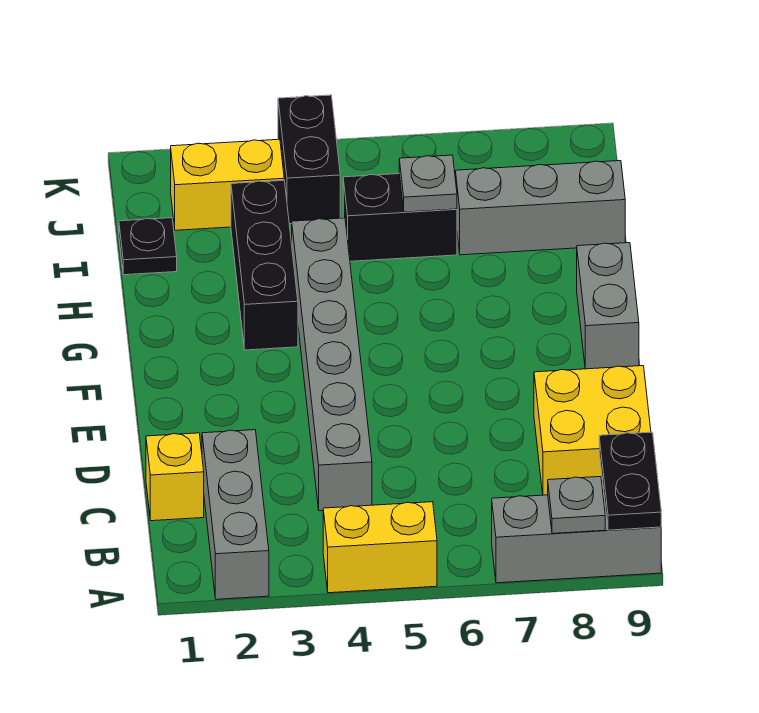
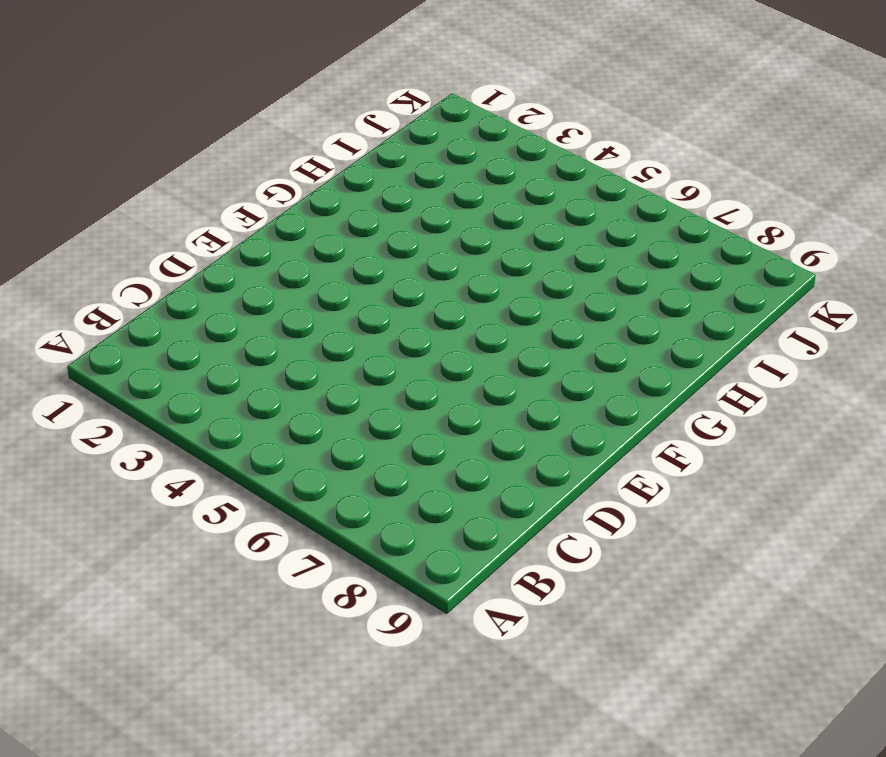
none -> grey brick A2:C2 level 1
none -> yellow brick A4:A5 level 1
none -> grey brick A7:A9 level 1

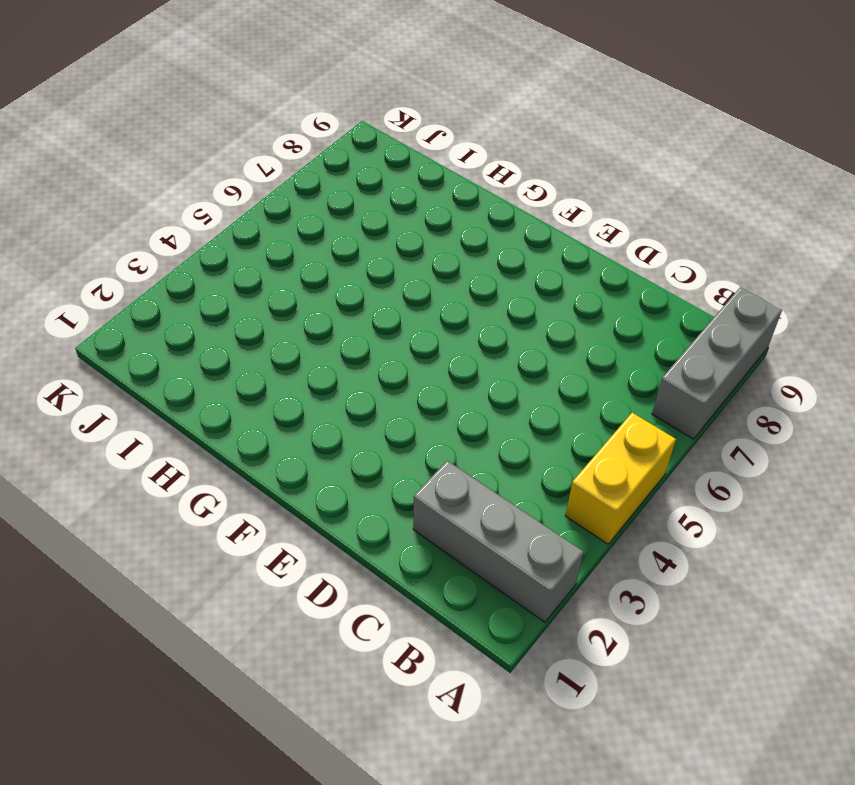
none -> yellow brick C1 level 1
none -> grey brick C4:H4 level 1
none -> yellow brick C8:D9 level 1

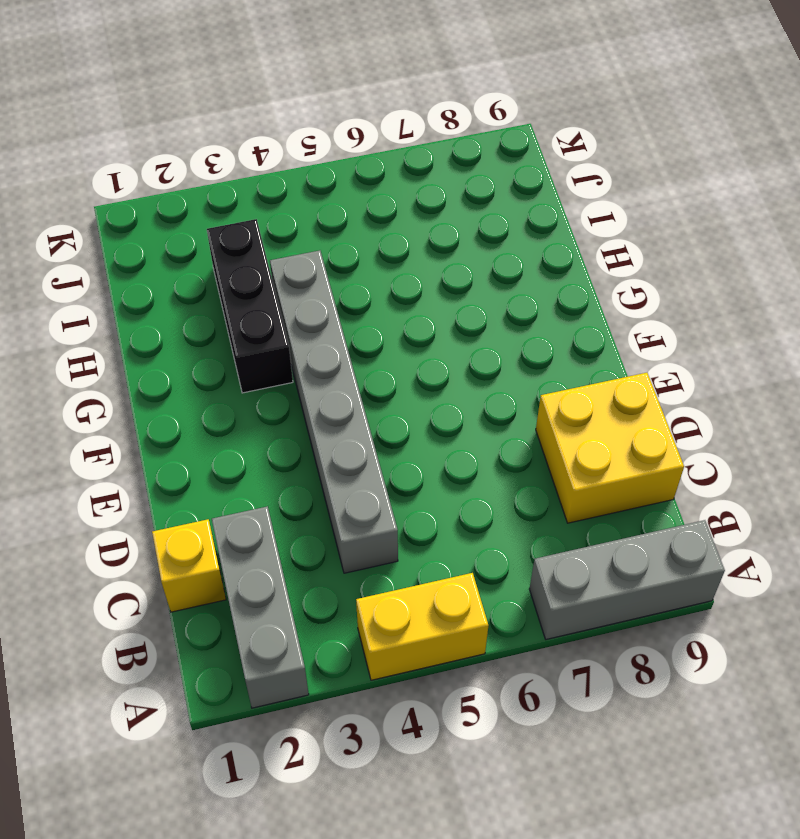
none -> grey brick F9:G9 level 1
none -> black plate I1 level 1
none -> black brick I5:I6 level 1

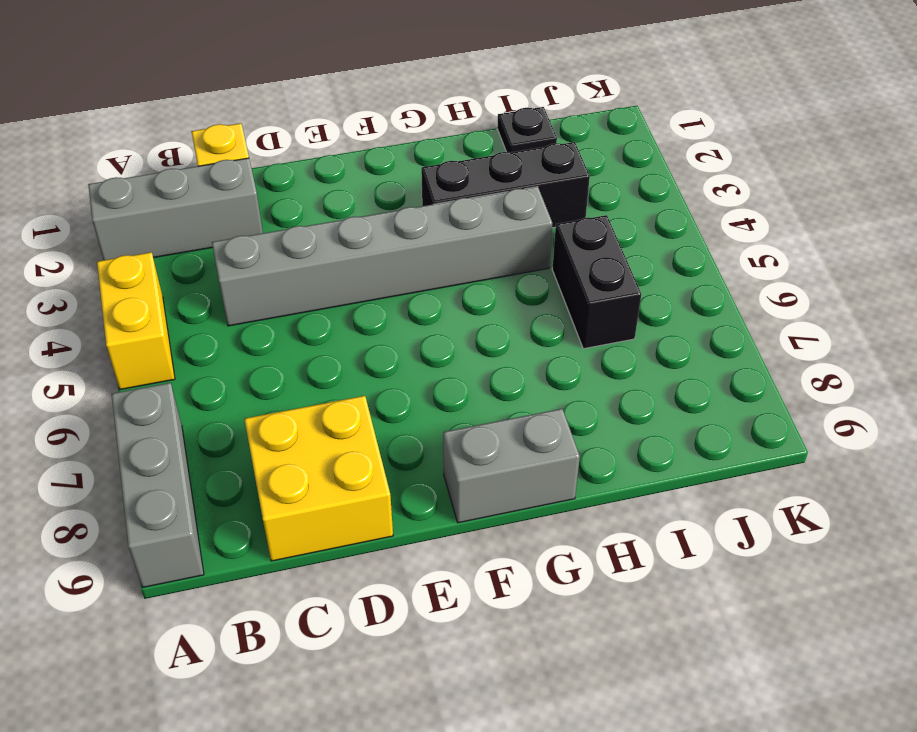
none -> grey brick I7:I9 level 1
none -> yellow brick J2:J3 level 1
none -> black brick J4:K4 level 1

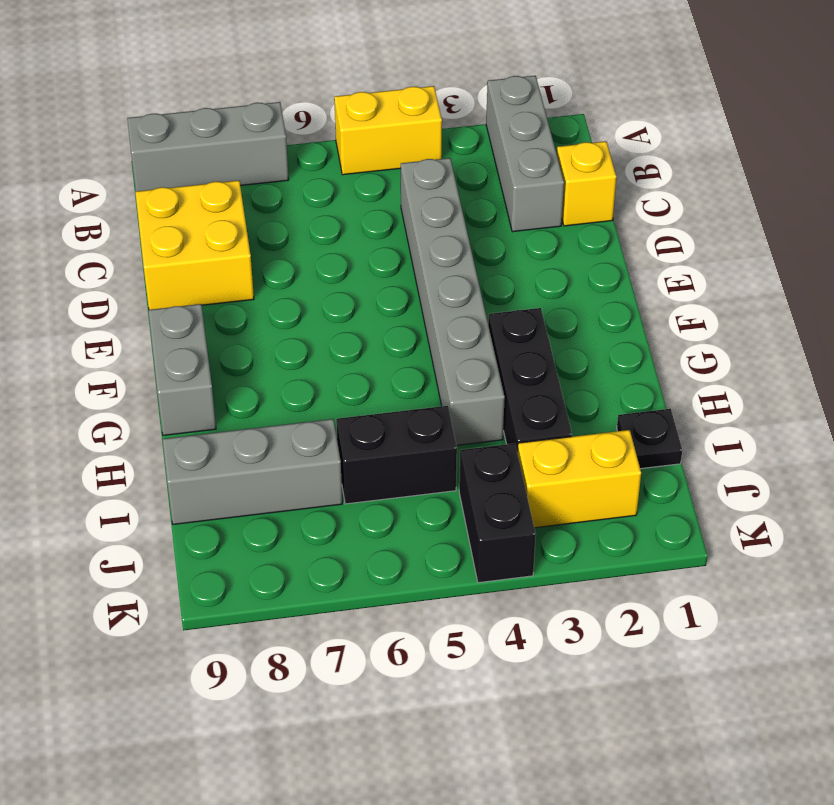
none -> grey plate A8 level 2
none -> black plate A9:B9 level 2
none -> grey plate I6 level 2

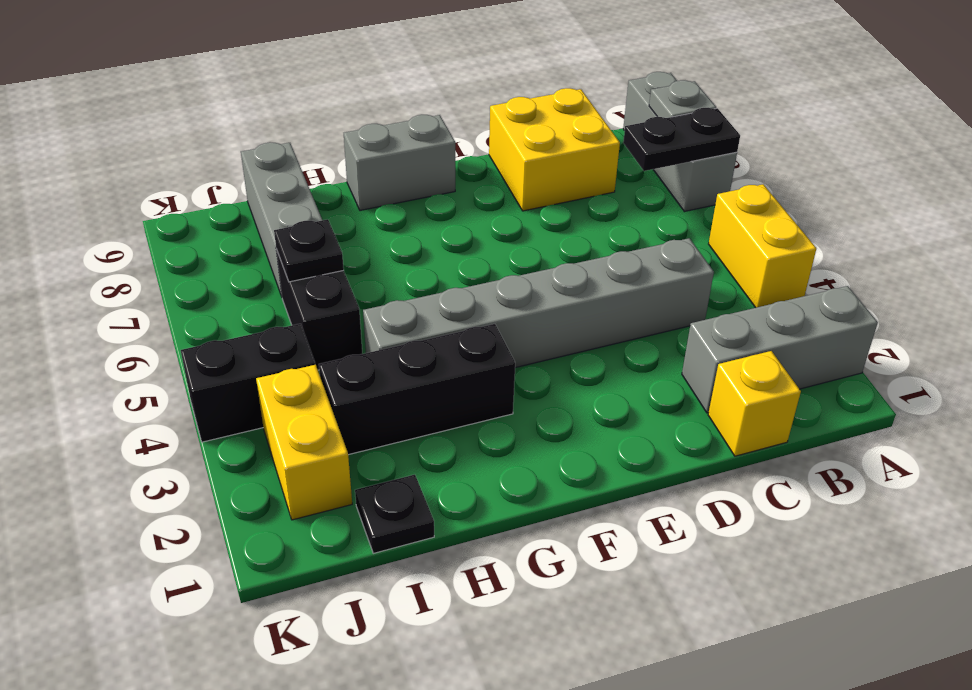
black plate A7:B7 level 2 -> black plate A9:B9 level 2
black plate I6 level 2 -> grey plate I6 level 2

